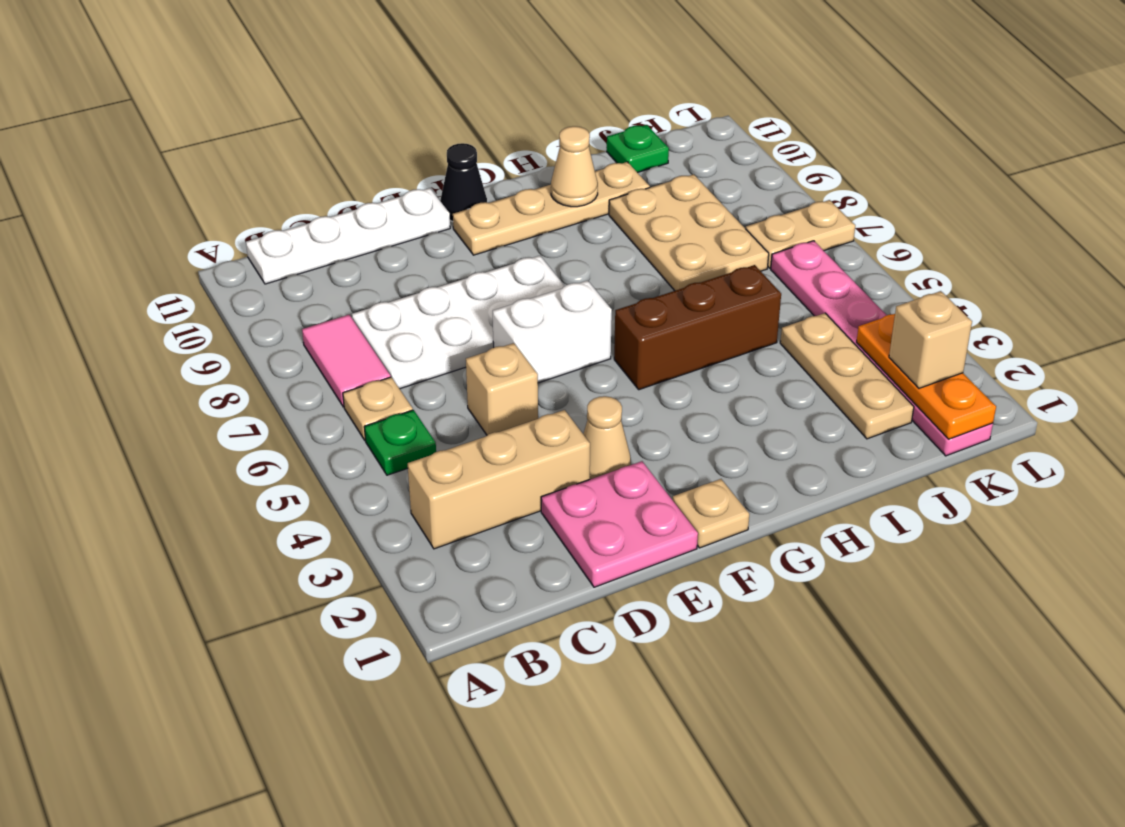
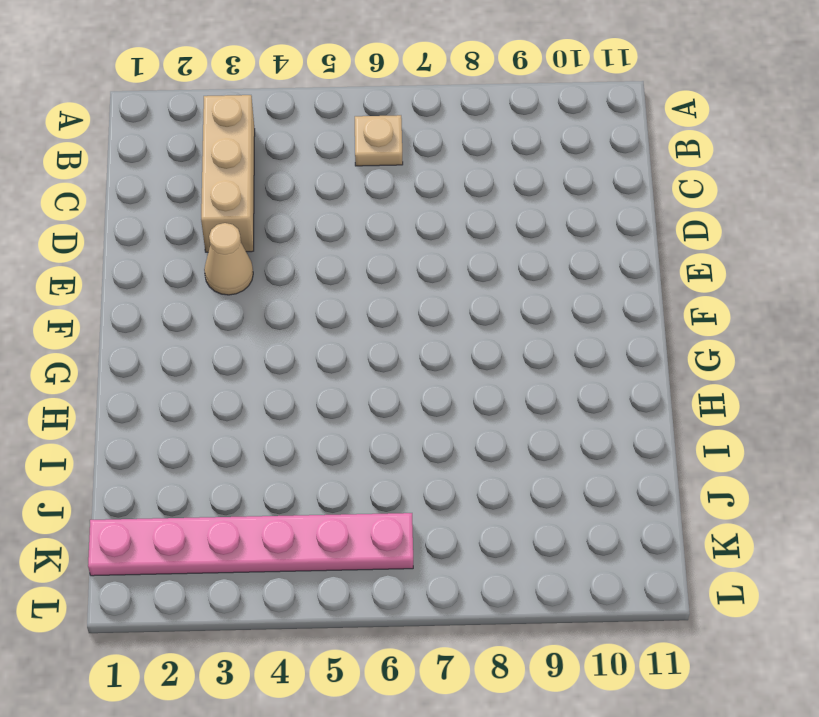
none -> green plate B5 level 1
none -> pink tile B7:B8 level 1
none -> white plate B11:E11 level 1

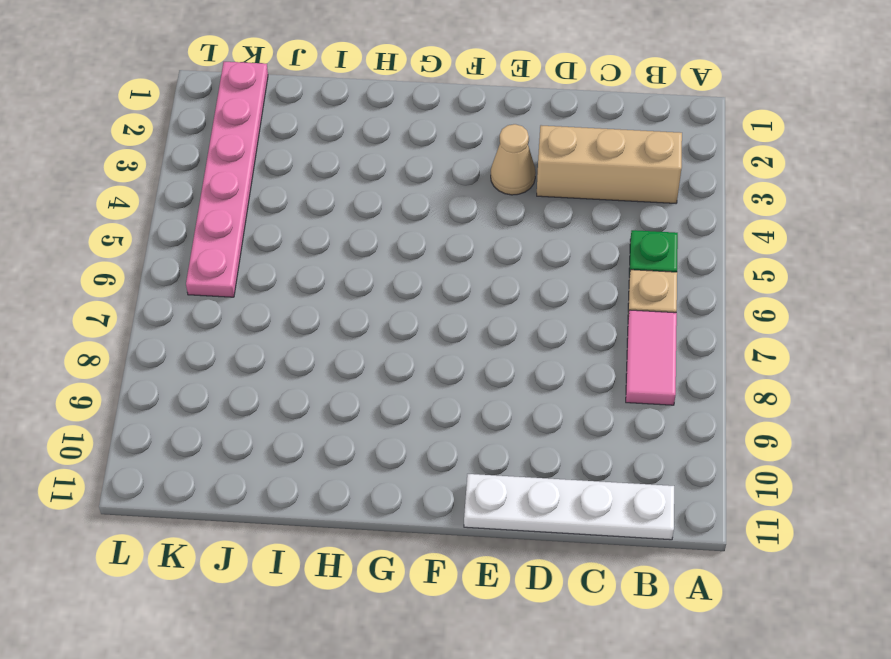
none -> white plate C7:F8 level 1
none -> pink plate D1:E2 level 1
none -> tan brick D5 level 1

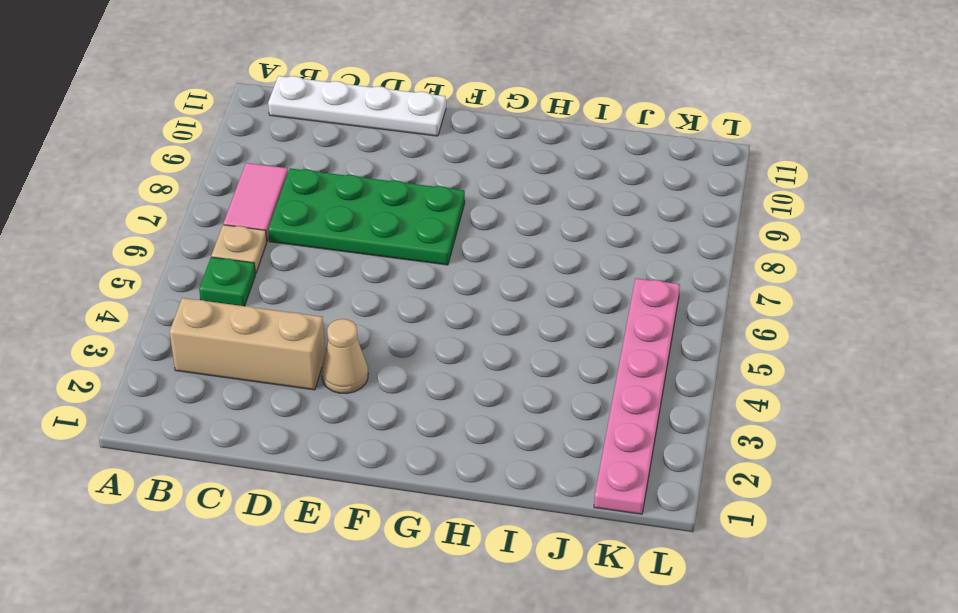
green plate C7:F8 level 1 -> white plate C7:F8 level 1
none -> pink plate D1:E2 level 1
none -> tan brick D5 level 1
none -> white brick E6:F6 level 1

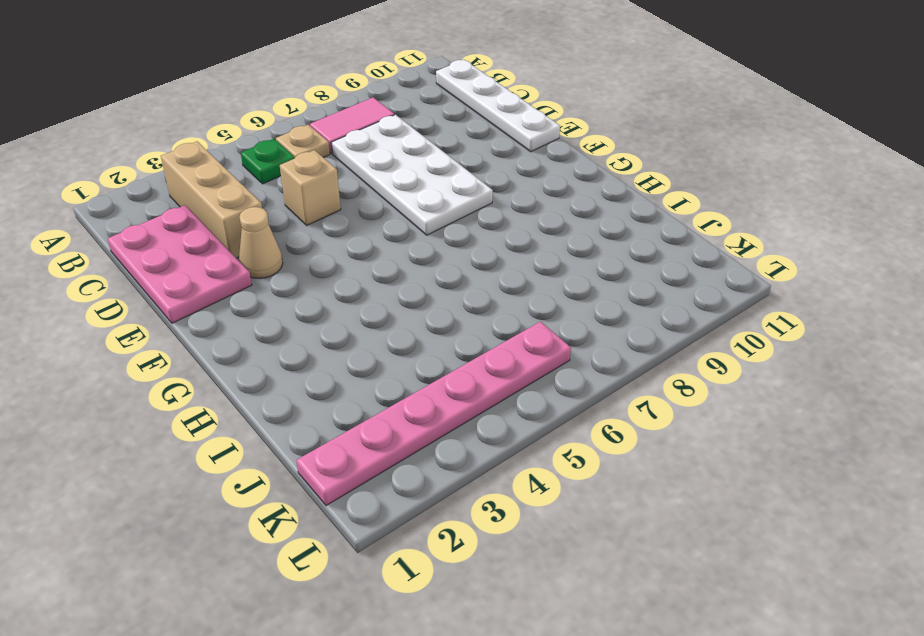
pink plate C1:E2 level 1 -> pink plate D1:E2 level 1
none -> white brick E6:F6 level 1
none -> tan plate F1 level 1
none -> tan plate F10:I10 level 1

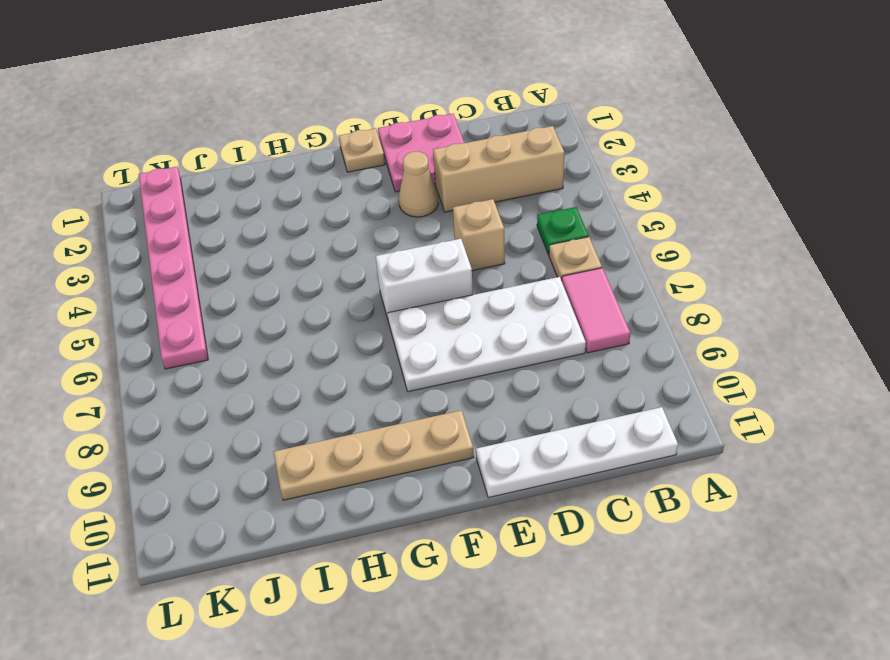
none -> black cone F11 level 1
none -> brown brick G5:I5 level 1
none -> tan plate I7:J9 level 1

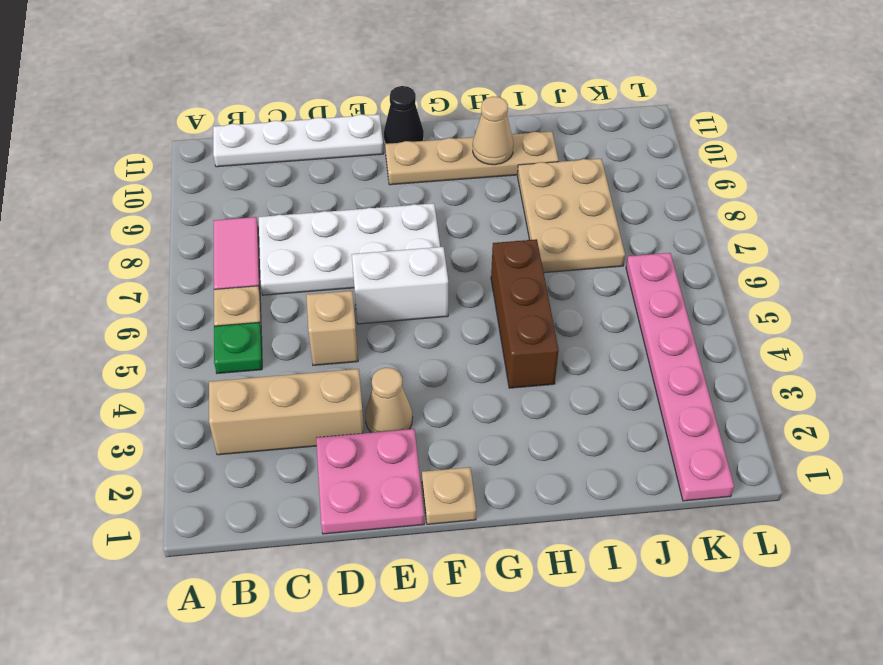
brown brick H4:H6 level 1 -> brown brick G5:I5 level 1
none -> tan plate J2:J4 level 1
none -> green plate J11 level 1
none -> tan plate K7:L7 level 1

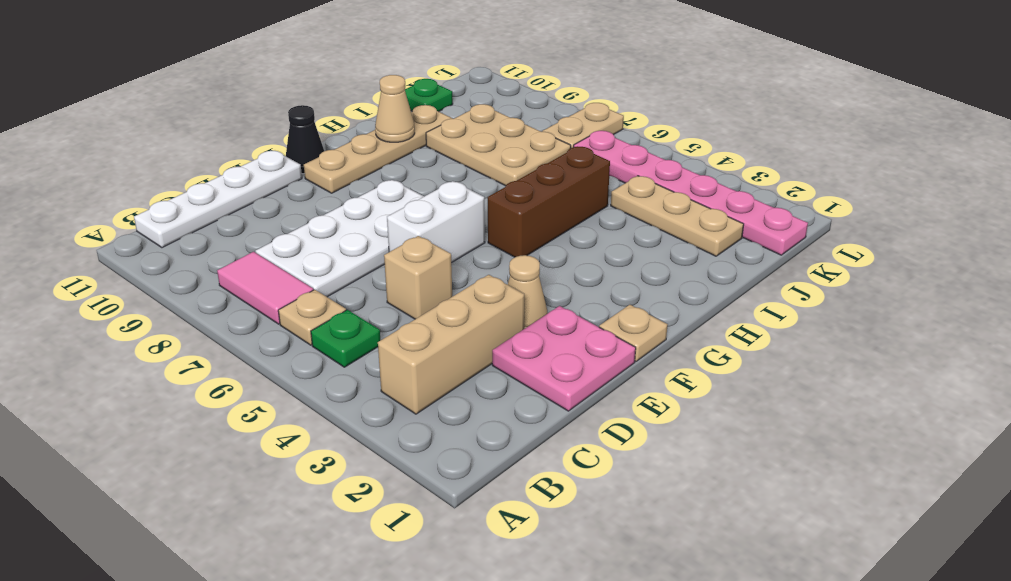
none -> orange plate K1:K3 level 2
none -> tan brick K2 level 3

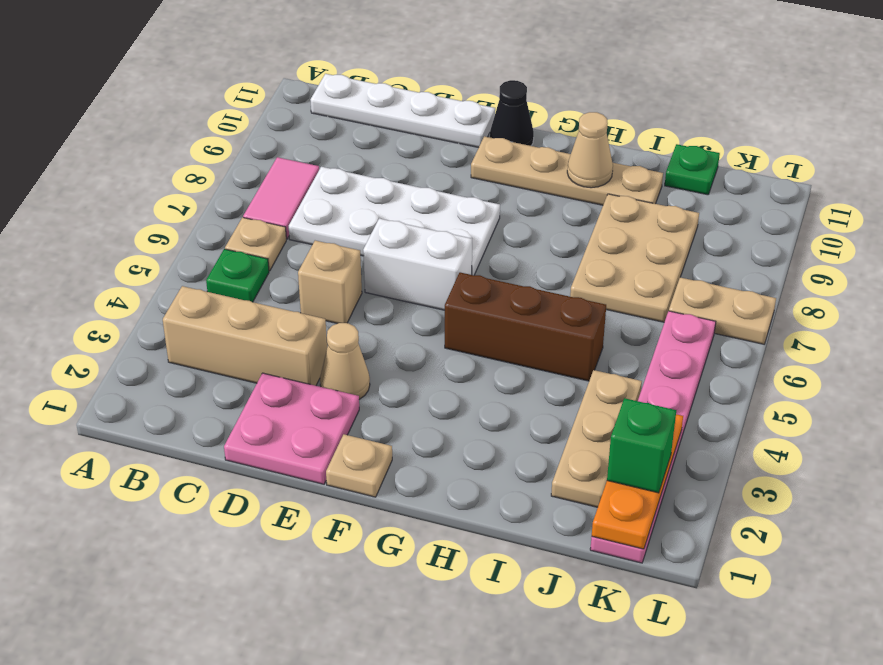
green brick K2 level 3 -> tan brick K2 level 3

